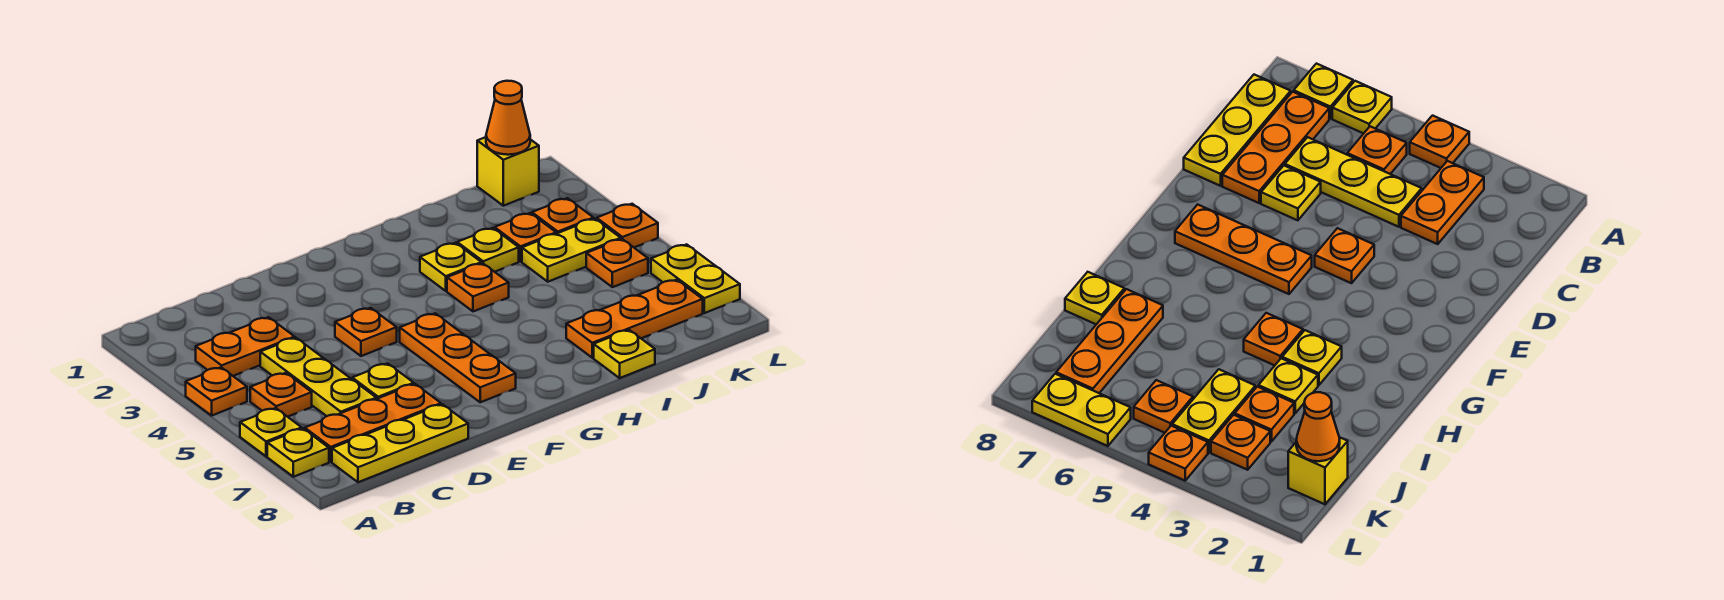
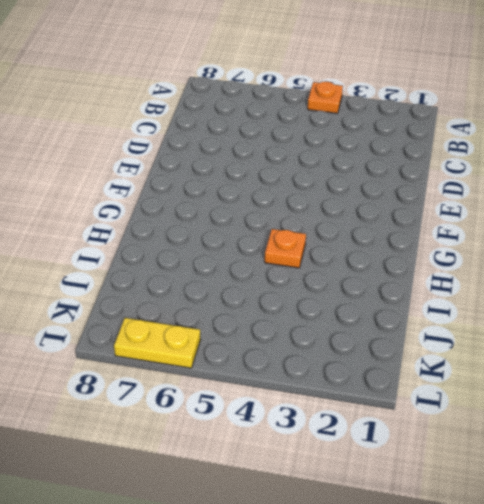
none -> yellow plate A6 level 1
none -> yellow plate A7 level 1
none -> orange plate B3:C3 level 1

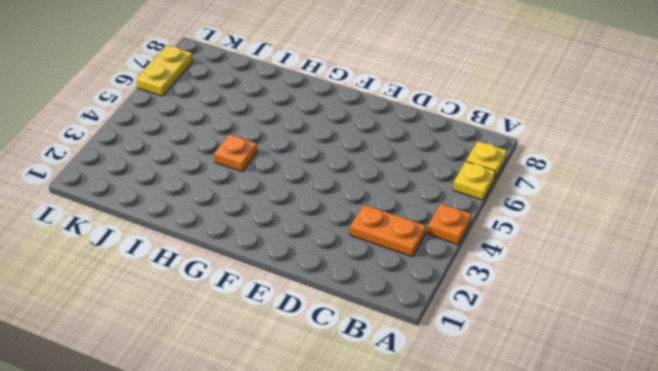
none -> orange plate B5 level 1
none -> orange plate B7:D7 level 1
none -> yellow plate B8:D8 level 1

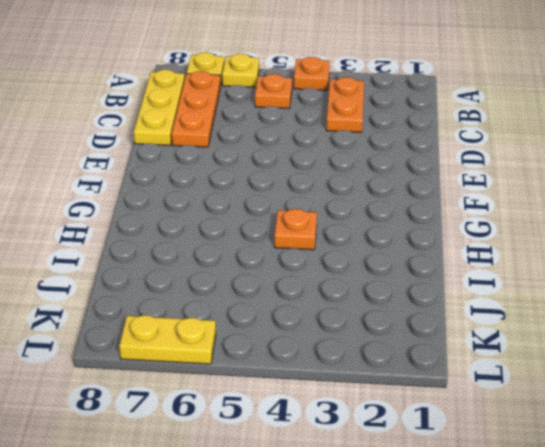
none -> yellow plate C4:C6 level 1
none -> yellow plate D6 level 1
none -> orange plate E4 level 1

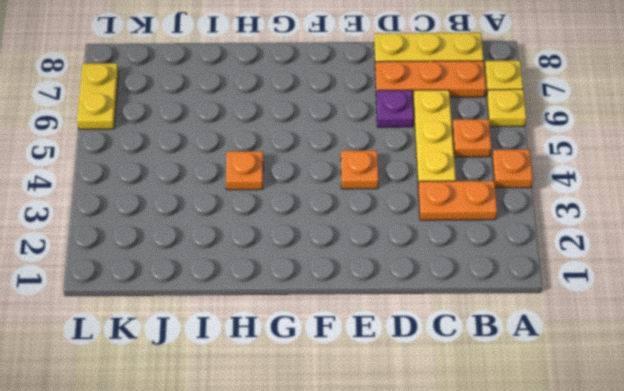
purple plate D6 level 1 -> yellow plate D6 level 1
none -> orange plate F5:F7 level 1
none -> yellow plate H3 level 1
none -> yellow plate I3 level 1

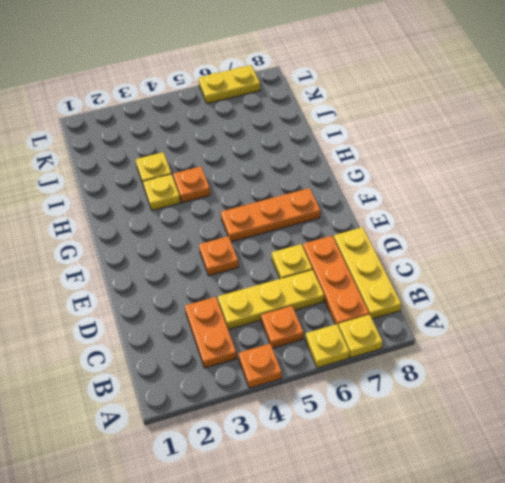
none -> orange plate I7:K7 level 1
none -> yellow plate I8 level 1
none -> orange plate J3 level 1

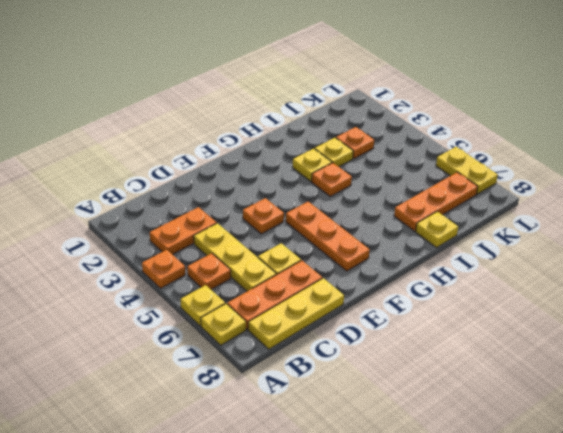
none -> yellow plate J4:K4 level 1
none -> yellow brick K1 level 1
none -> orange plate K3 level 1

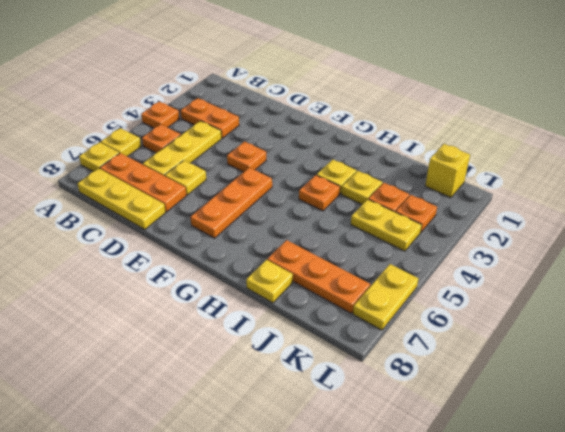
none -> orange plate K5 level 1
none -> orange plate L4 level 1
none -> orange cone K1 level 2

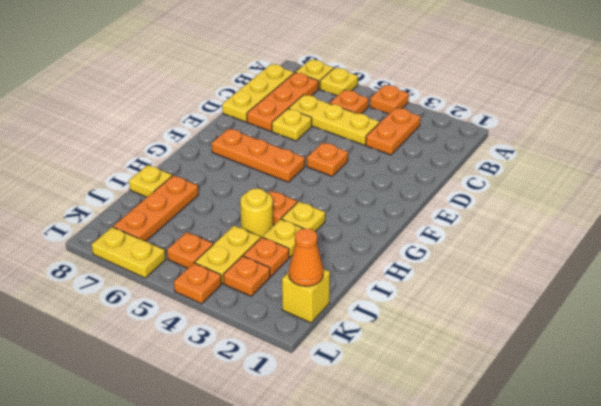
yellow round brick I4 level 1 -> none

